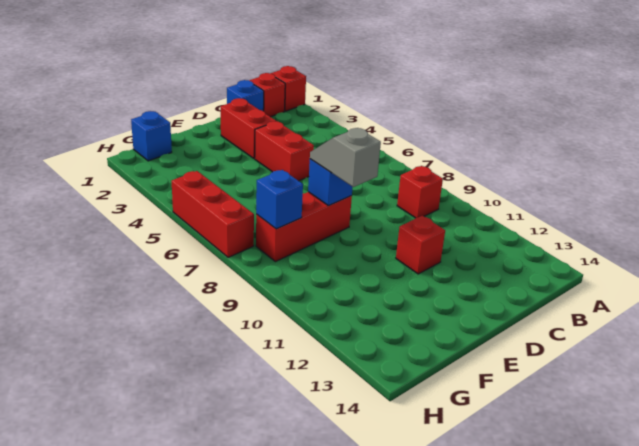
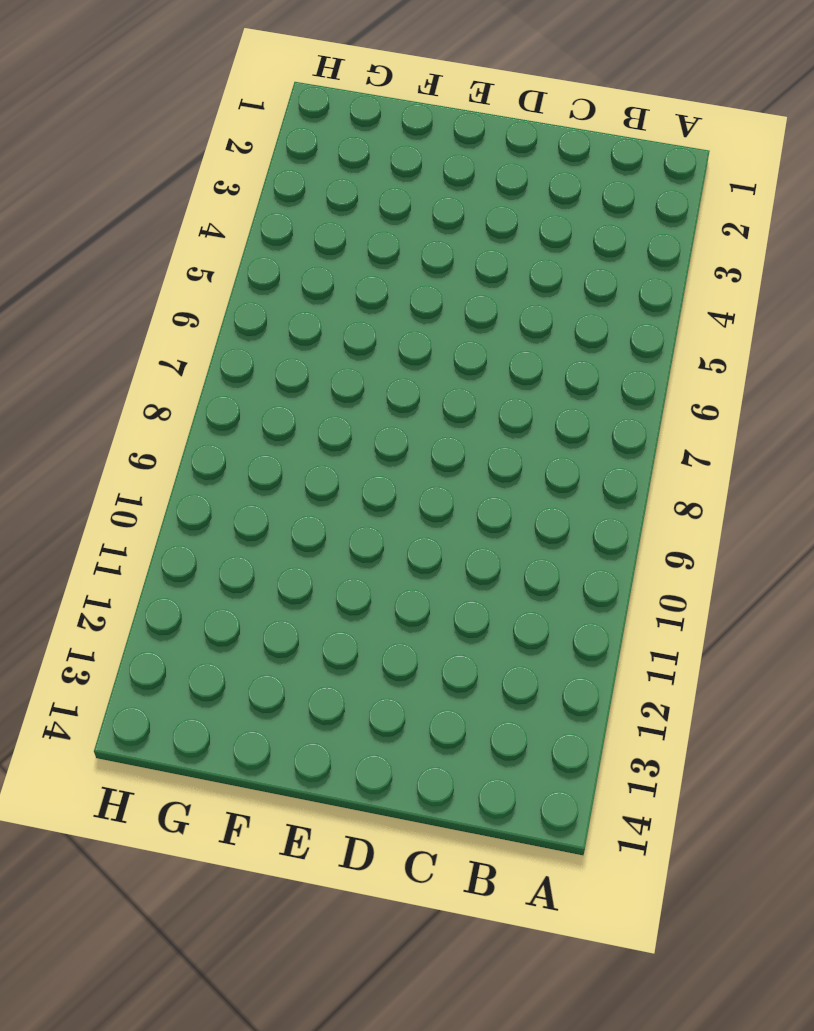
none -> red brick A1 level 1
none -> red brick B1 level 1
none -> red brick B9 level 1

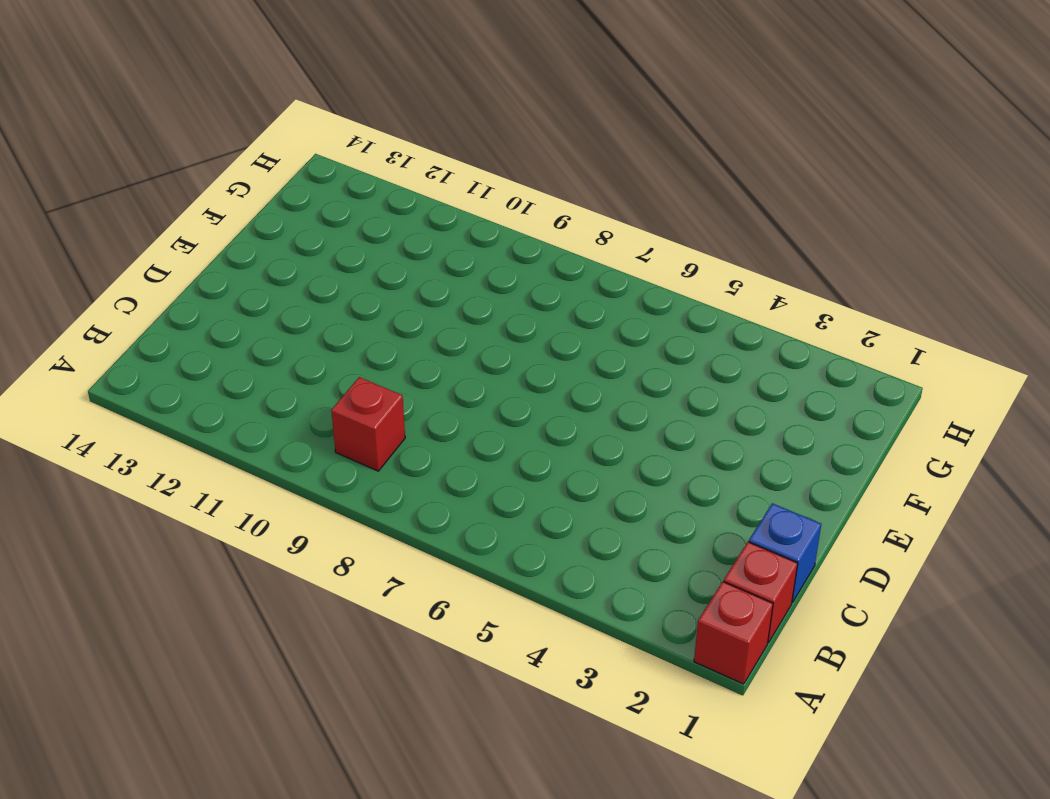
none -> red brick D2:D3 level 1
none -> red brick D4:D5 level 1
none -> red brick D11 level 1

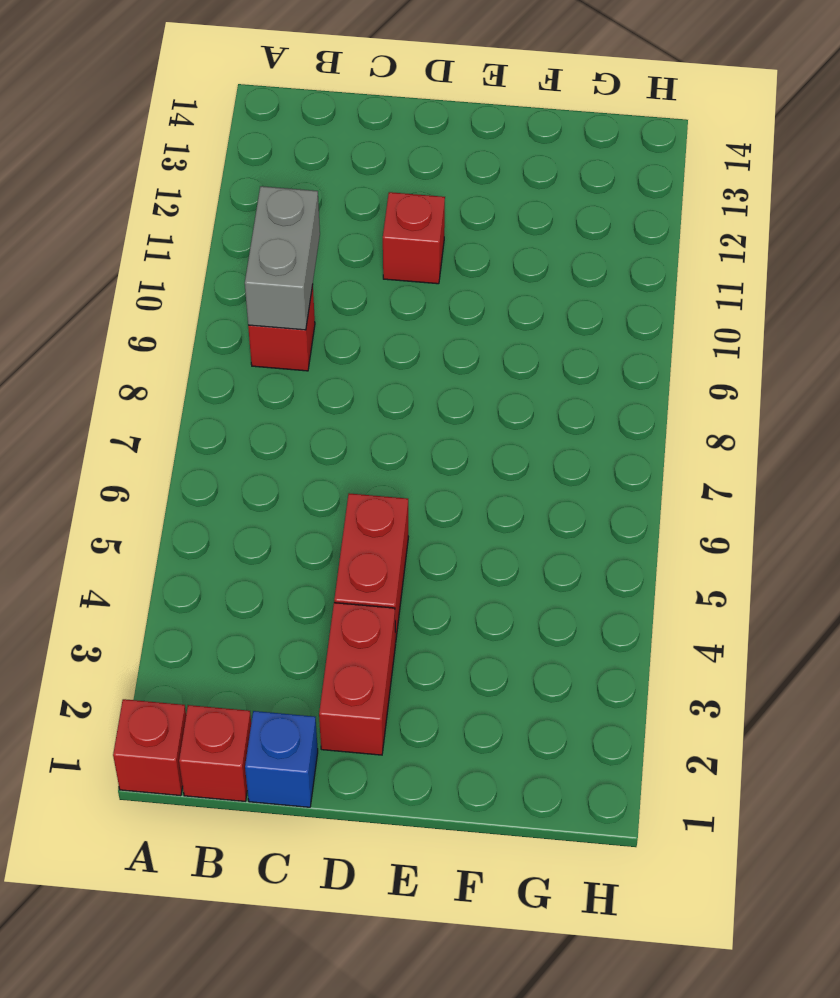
grey brick B9:B10 level 2 -> none
none -> red brick E8:G8 level 1
none -> blue brick G1 level 1
none -> red brick H5:H7 level 1

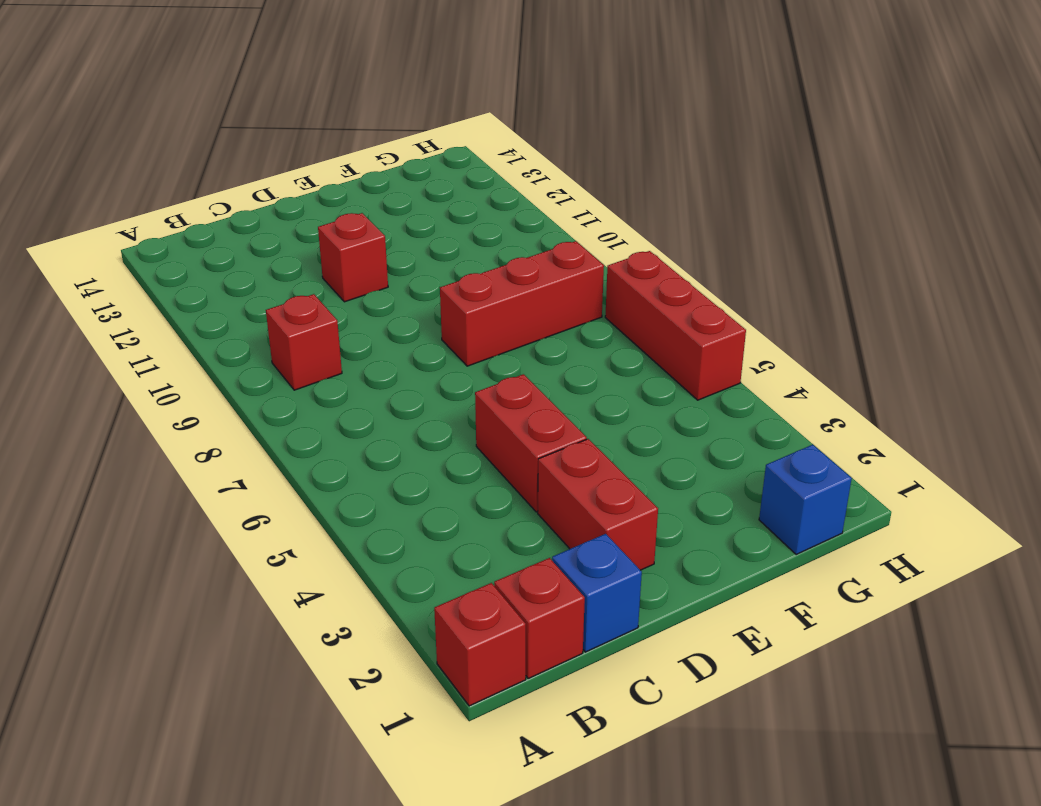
none -> blue brick E8 level 2
none -> blue brick G8 level 2
none -> grey slope E8:E9 level 3 top 9

